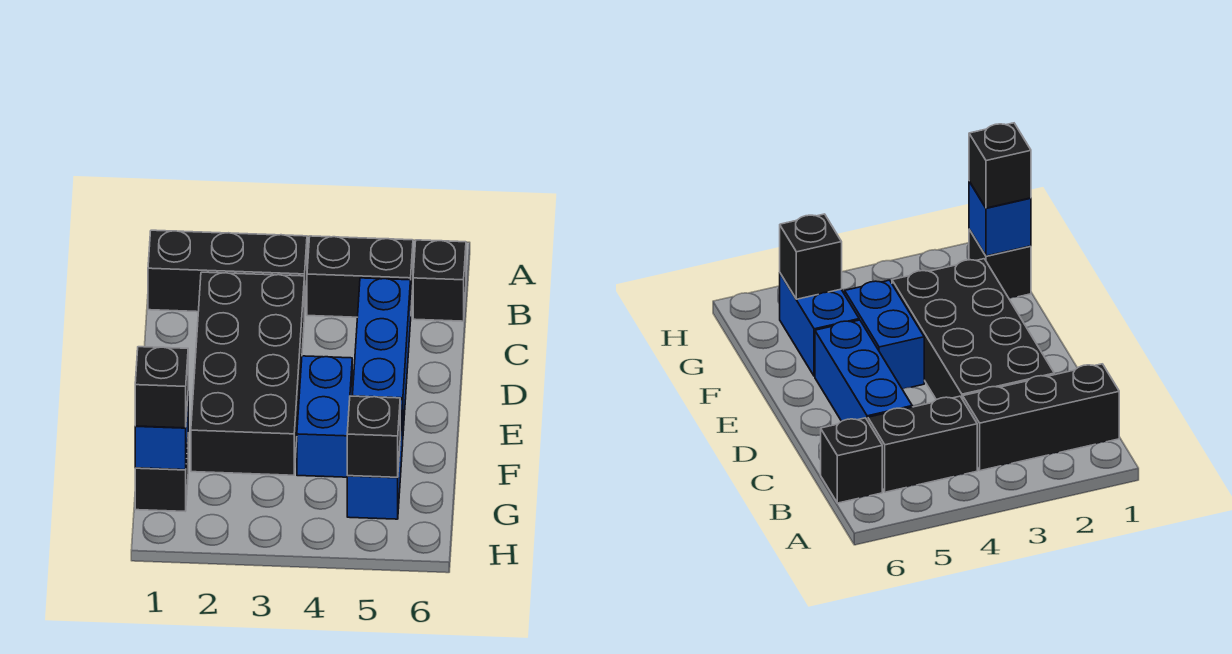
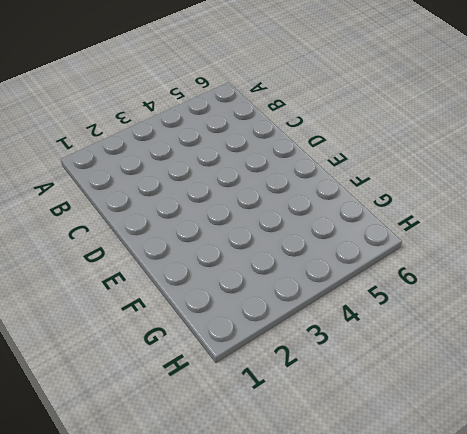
none -> black brick B1:B3 level 1
none -> black brick B4:B5 level 1

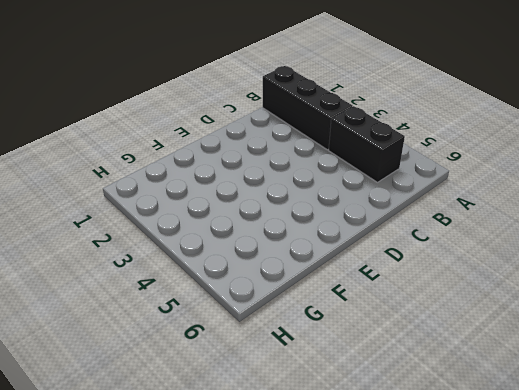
none -> black brick B6 level 1
none -> black brick C2:F3 level 1

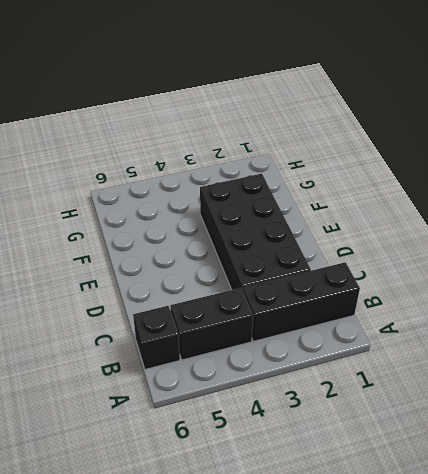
none -> blue brick C5:E5 level 1
none -> blue brick E4:F4 level 1

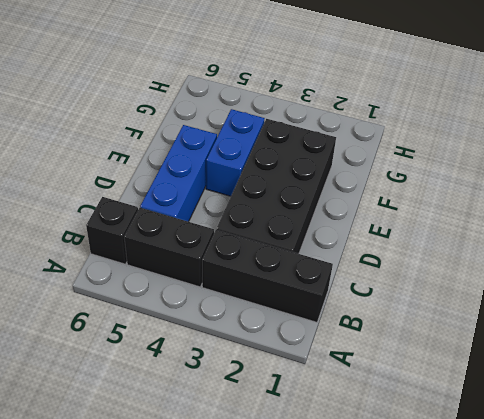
none -> blue brick F5:G5 level 1
none -> black brick G1 level 1

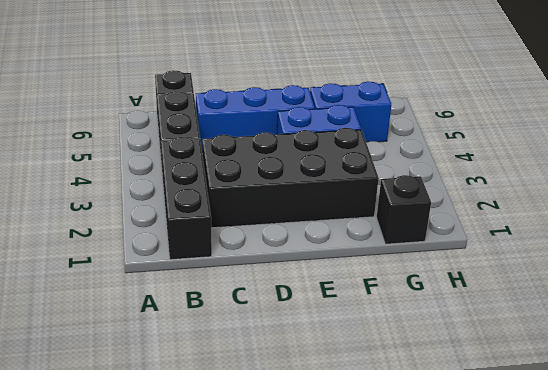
none -> blue brick G1 level 2
none -> black brick G5 level 2

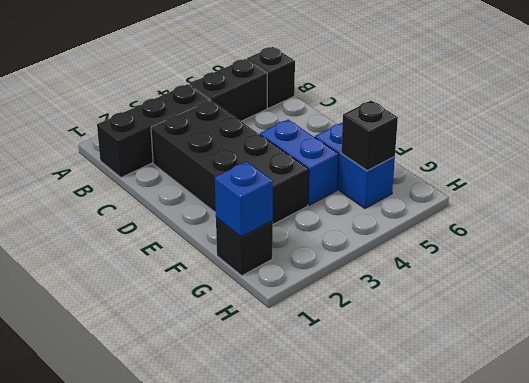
none -> blue brick C5:E5 level 1
none -> black brick G1 level 3

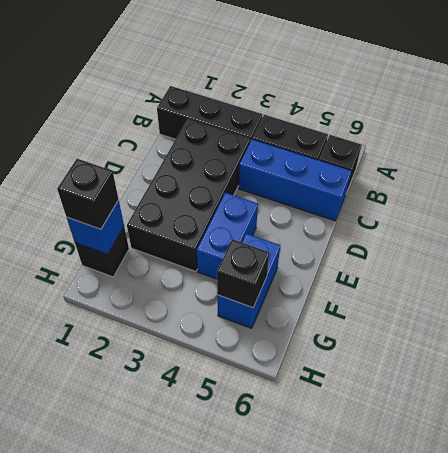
blue brick C4:C6 level 1 -> blue brick C5:E5 level 1

